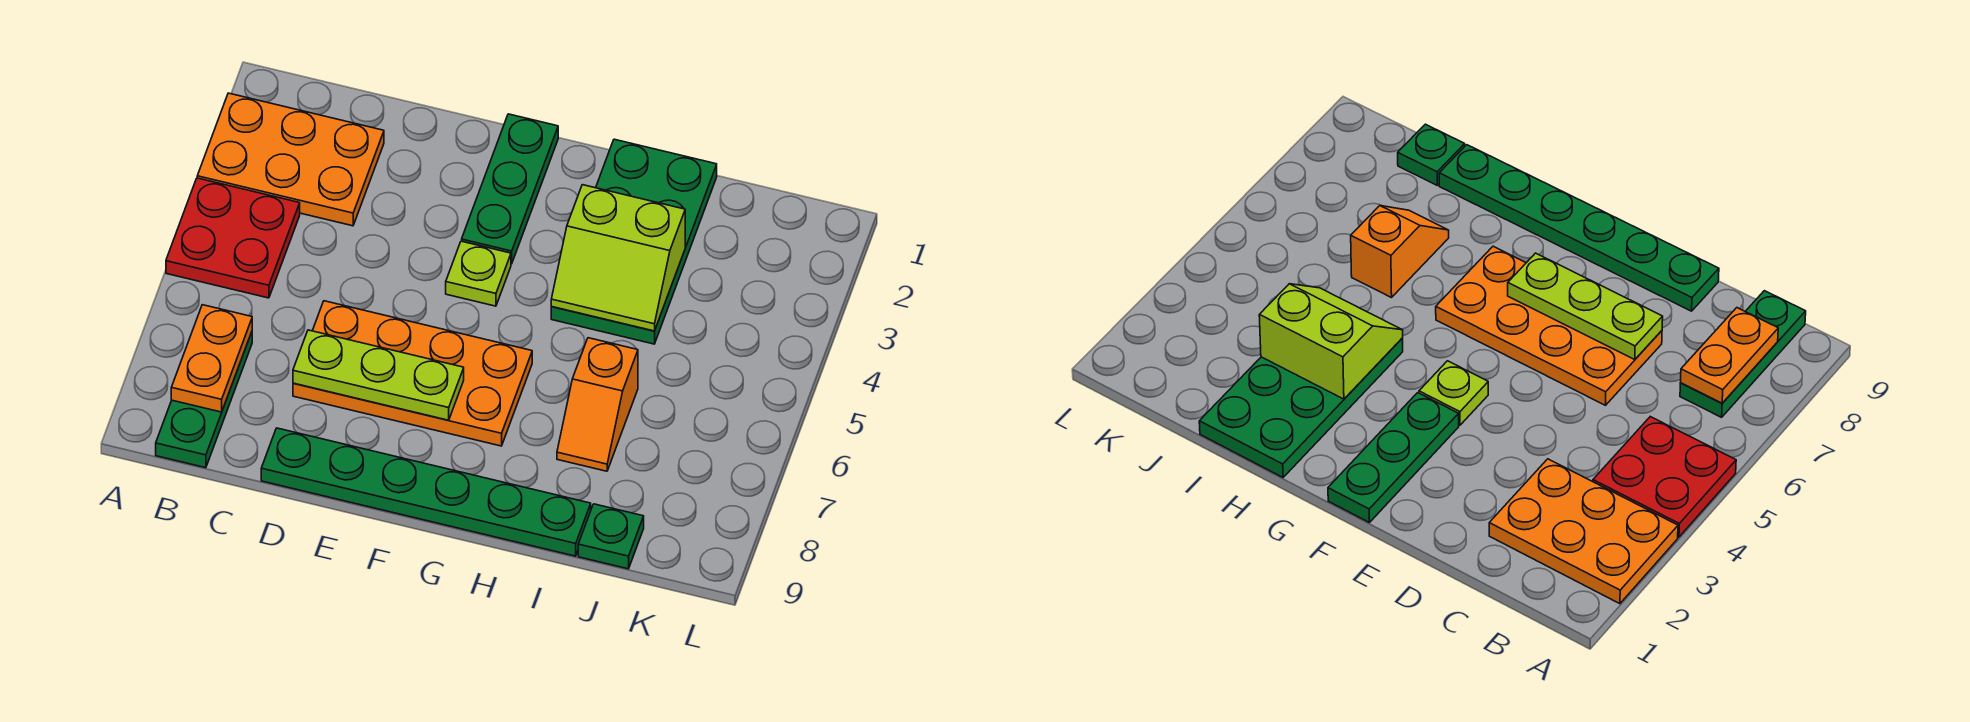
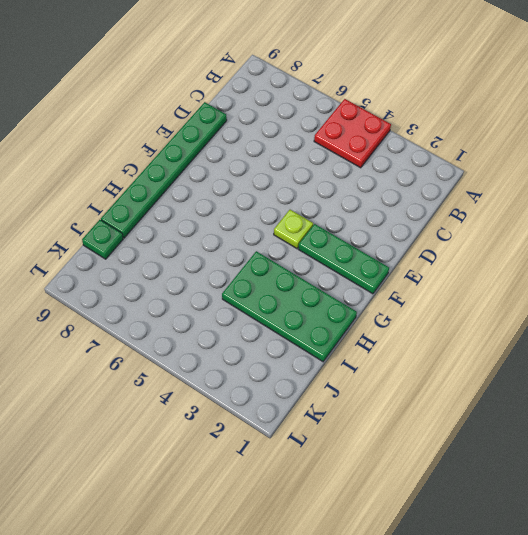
none -> orange plate A2:C3 level 1
none -> green plate B7:B9 level 1
none -> orange plate D6:G7 level 1

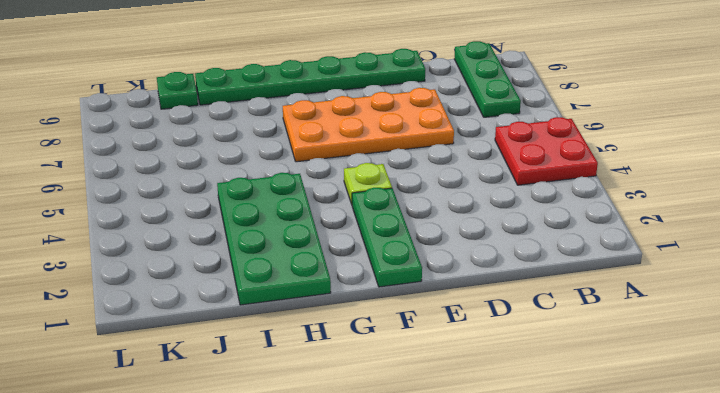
none -> orange plate A2:C3 level 1
none -> orange slope I6:I7 level 1 top 6
none -> orange plate B7:B8 level 2

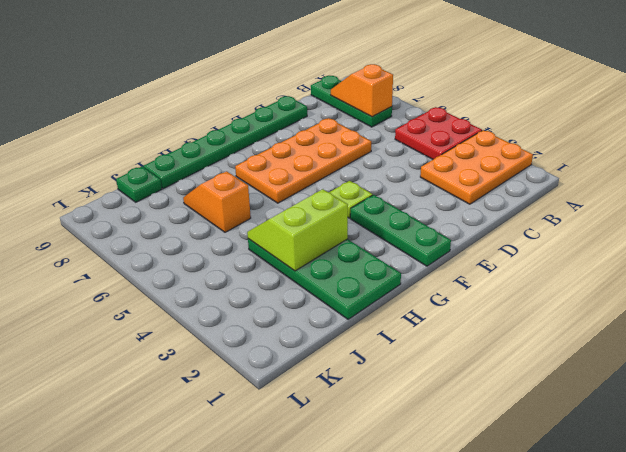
orange slope B7:B8 level 2 top 7 -> orange plate B7:B8 level 2
none -> lime plate D7:F7 level 2

